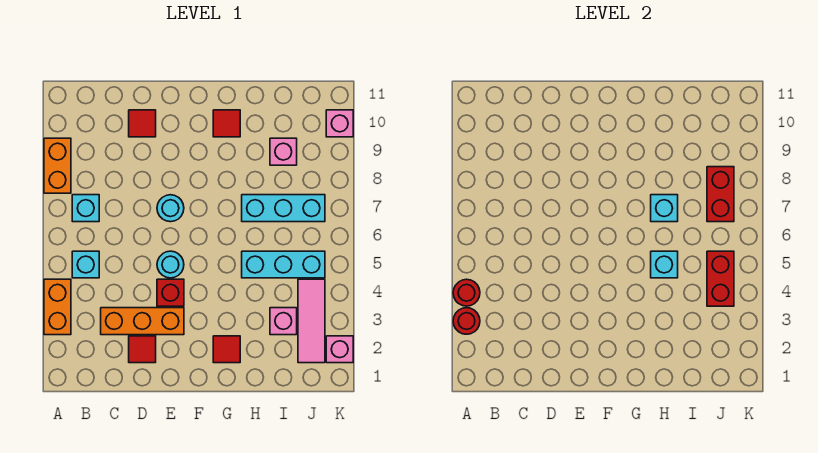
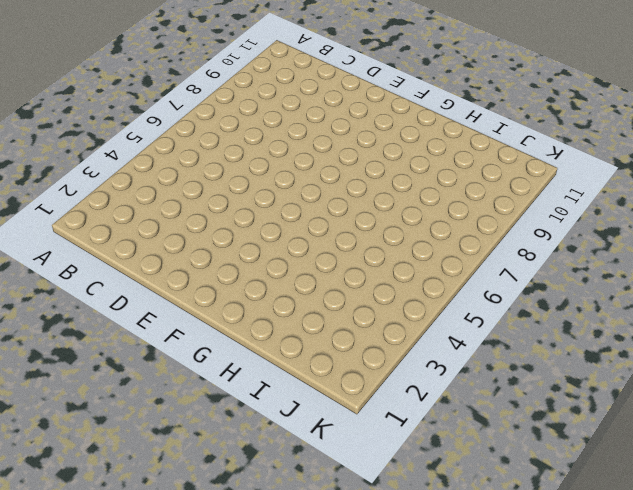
none -> orange brick A3:A4 level 1
none -> orange brick A8:A9 level 1
none -> cyan brick B5 level 1

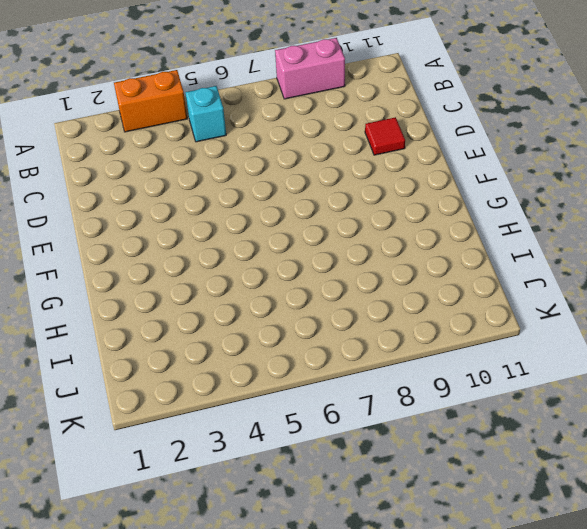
pink brick A8:A9 level 1 -> orange brick A8:A9 level 1
none -> cyan brick B7 level 1
none -> orange brick C3:E3 level 1
none -> red tile D2 level 1

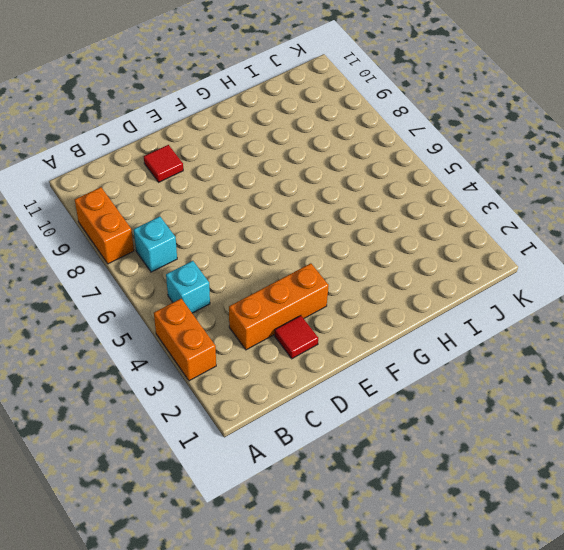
none -> red brick E4 level 1
none -> cyan round brick E5 level 1
none -> cyan round brick E7 level 1

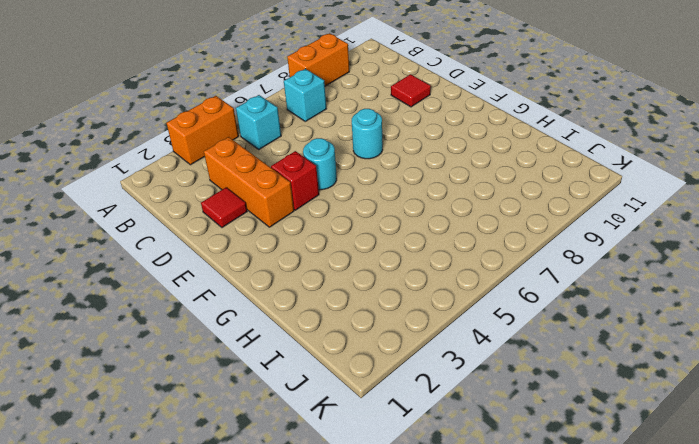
none -> red tile G2 level 1
none -> red tile G10 level 1
none -> cyan brick H5:J5 level 1

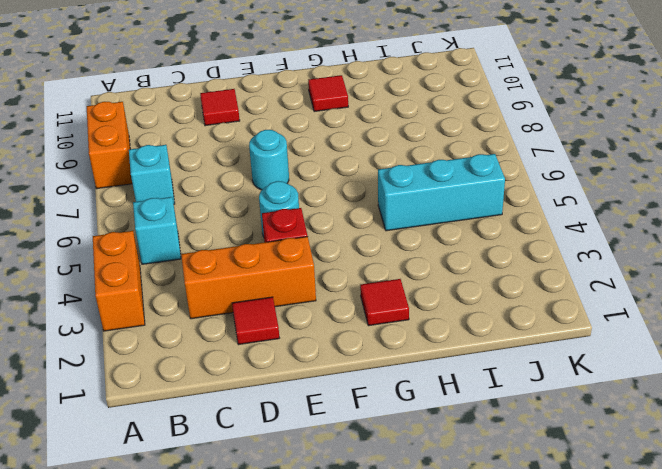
none -> cyan brick H7:J7 level 1
none -> pink brick I3 level 1
none -> pink brick I9 level 1

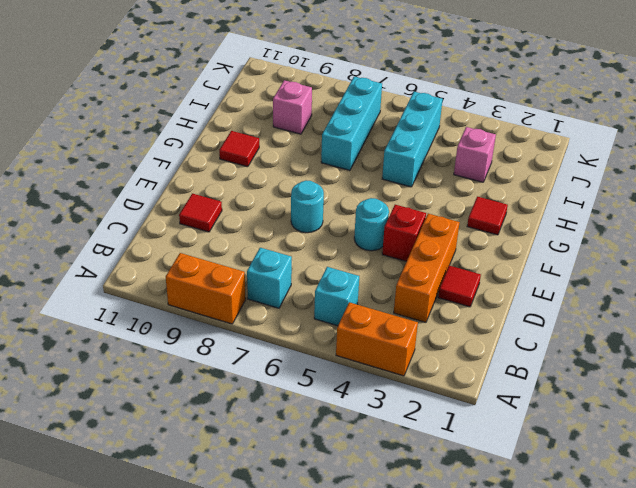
none -> pink tile J2:J4 level 1
none -> pink brick K2 level 1
none -> pink brick K10 level 1

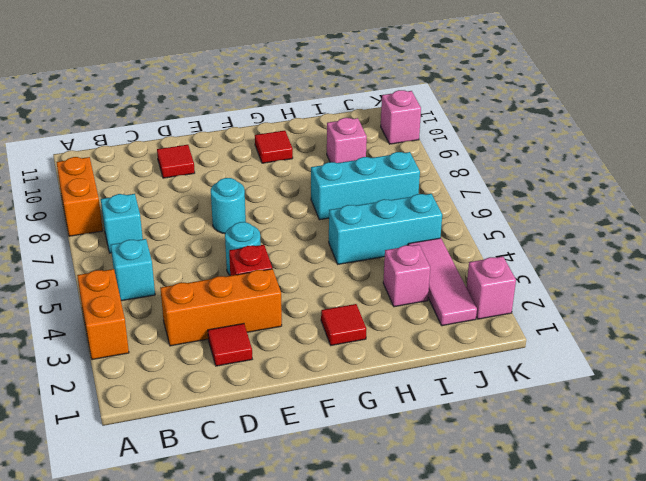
none -> red round brick A3 level 2
none -> red round brick A4 level 2
none -> cyan brick H5 level 2

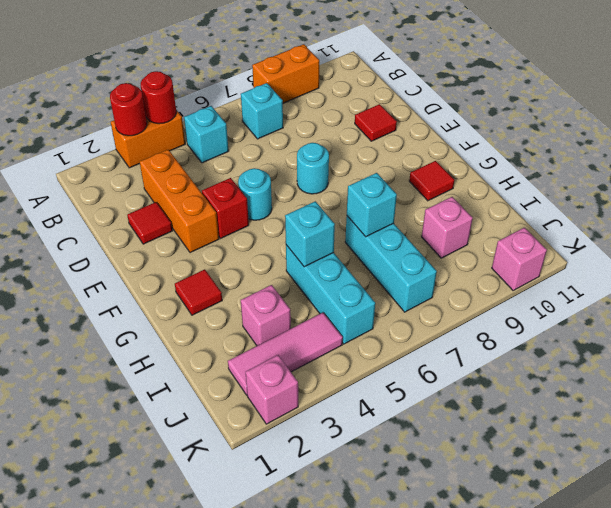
none -> red brick J4:J5 level 2
none -> red brick J7:J8 level 2

